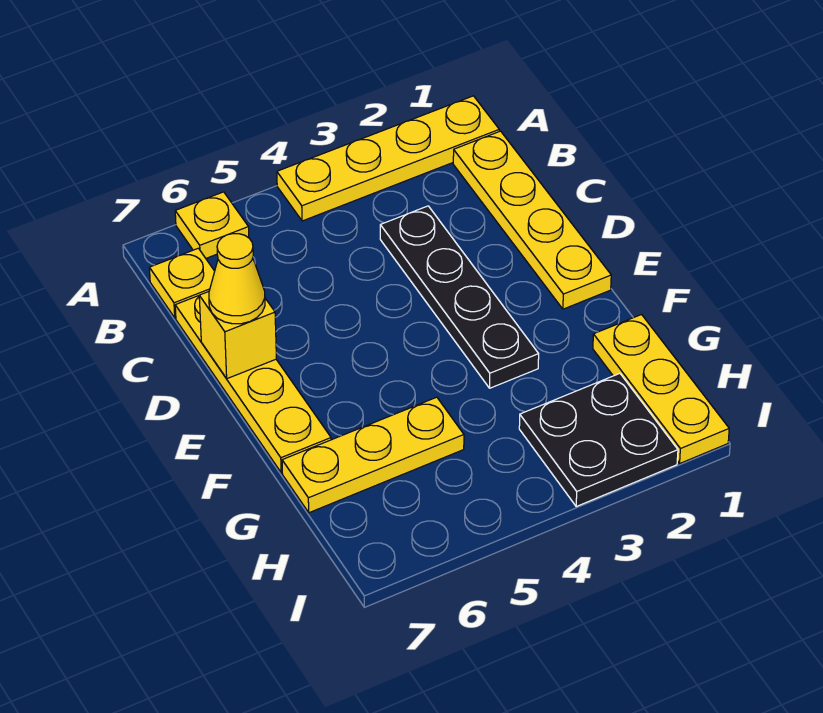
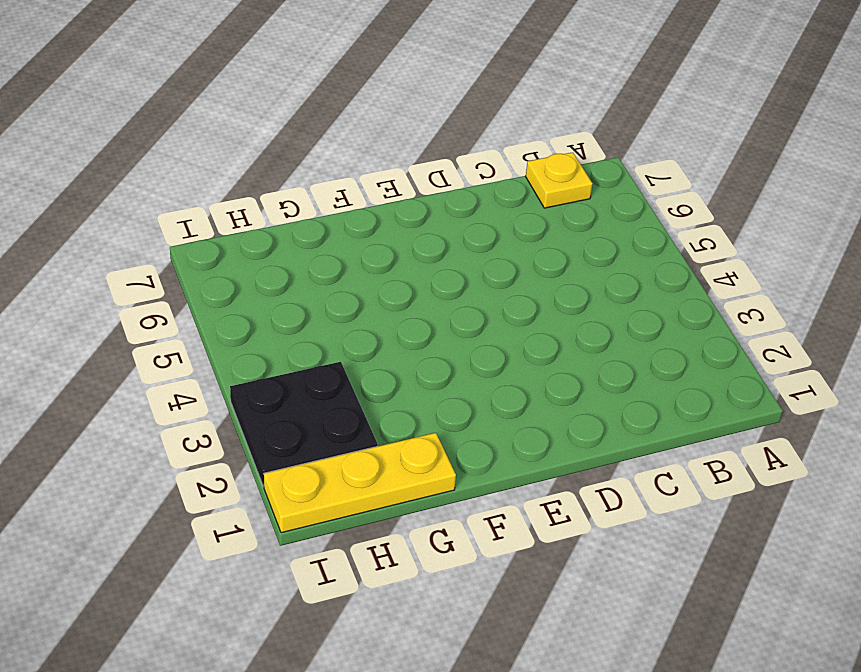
none -> yellow plate A1:A4 level 1
none -> yellow plate A6 level 1

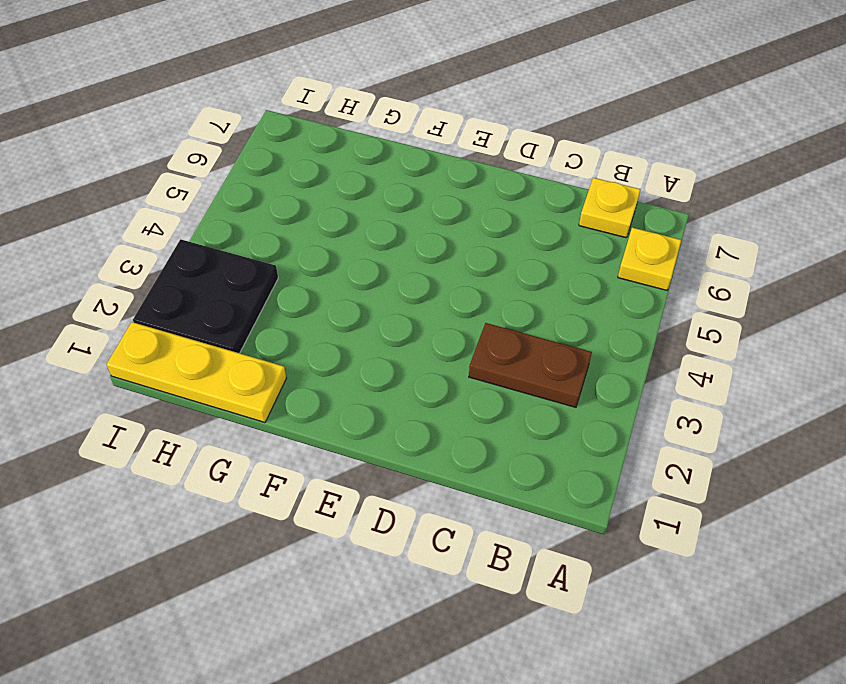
brown plate B3:C3 level 1 -> black plate C3:F3 level 1
none -> yellow plate A1:A4 level 1
none -> yellow plate B1:E1 level 1

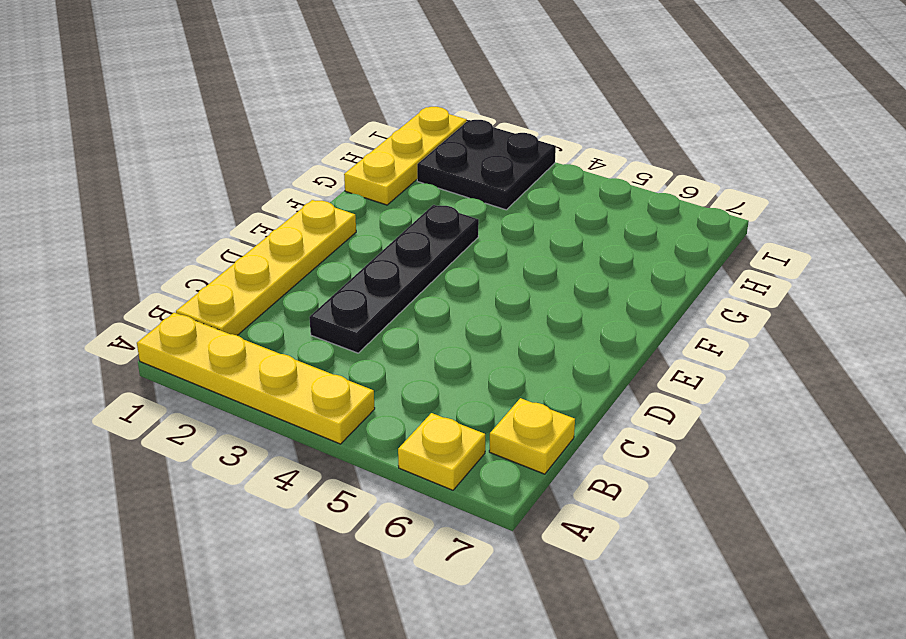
none -> yellow plate C7:F7 level 1
none -> yellow plate G5:G7 level 1

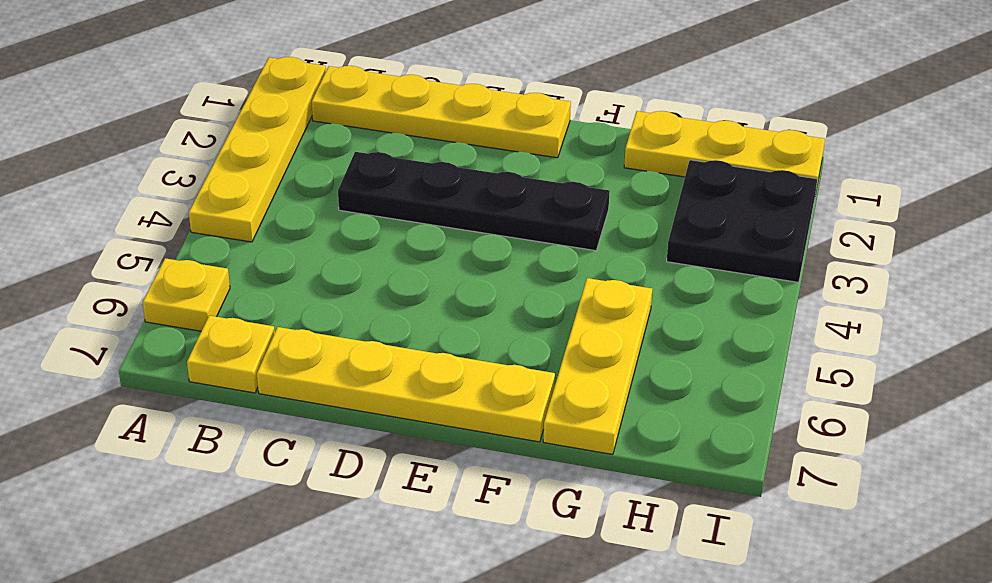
none -> yellow brick D7 level 2
none -> yellow cone D7 level 3

